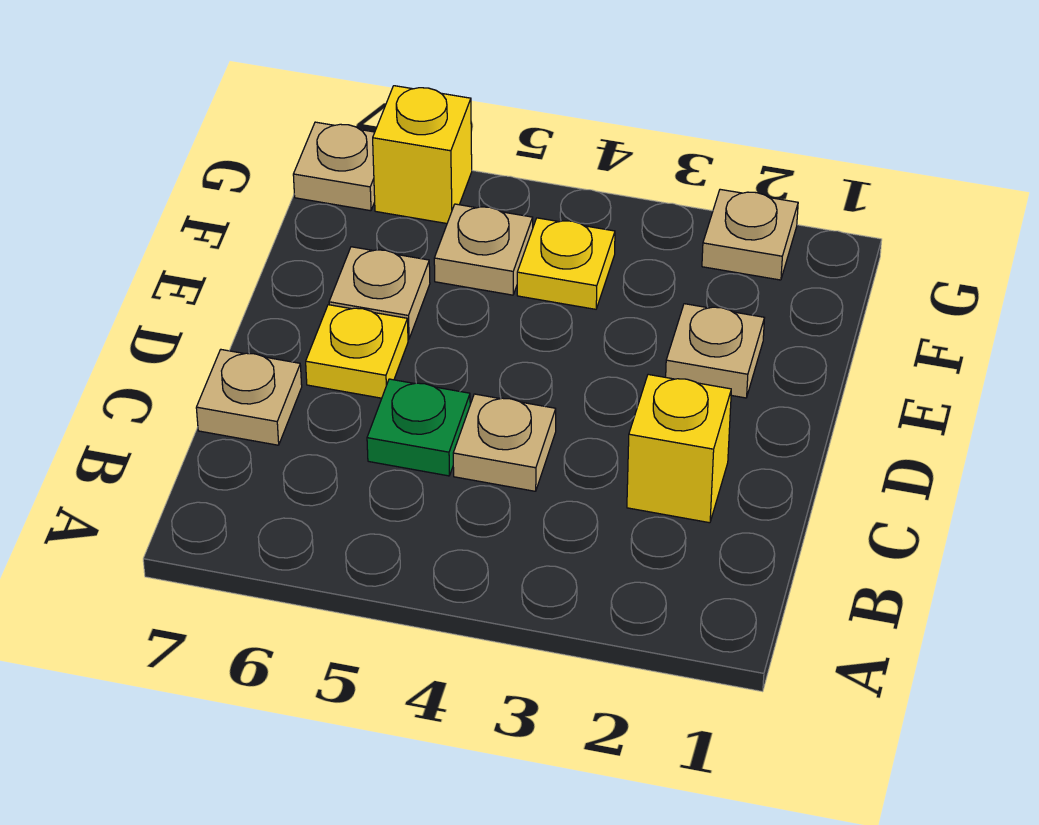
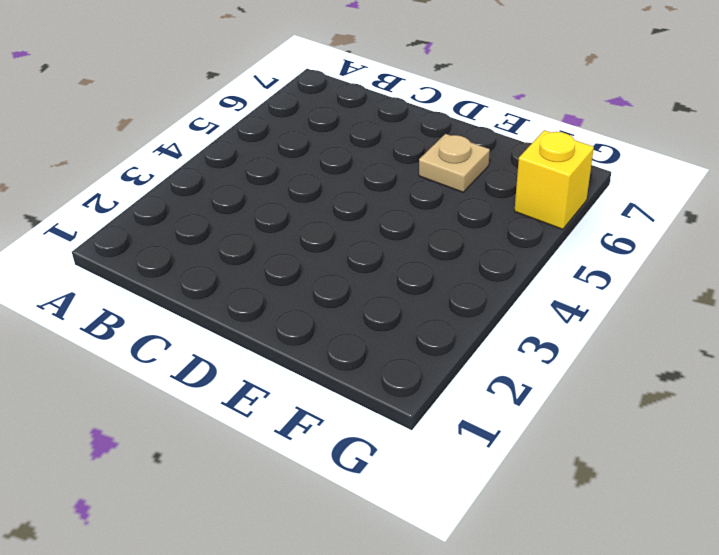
none -> yellow brick C2 level 1
none -> tan plate C4 level 1
none -> green plate C5 level 1

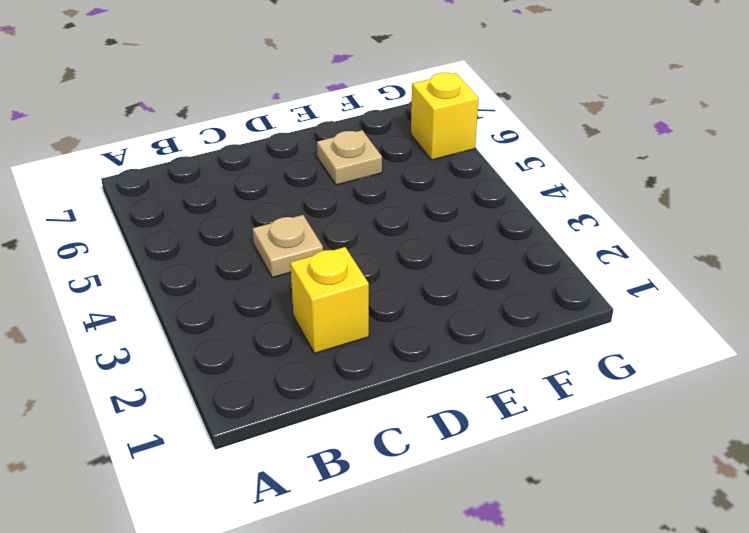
none -> green plate C5 level 1
none -> tan plate C7 level 1
none -> yellow plate D6 level 1

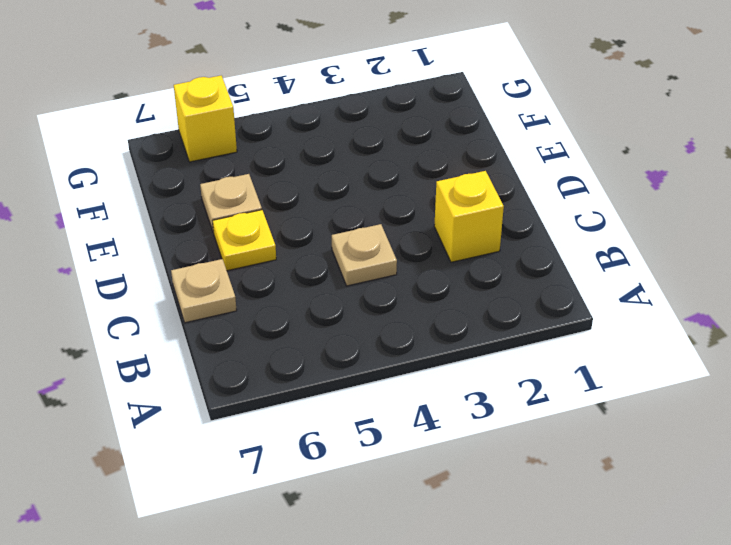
none -> green plate C5 level 1
none -> tan plate E2 level 1
none -> yellow plate F4 level 1

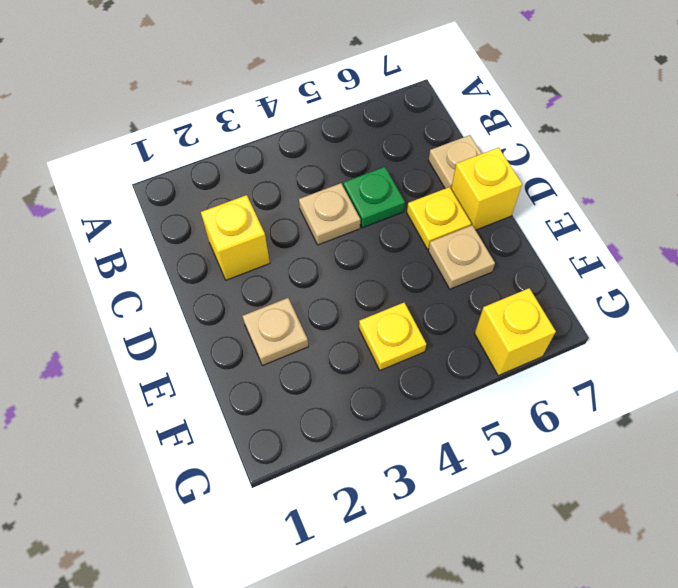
yellow brick D7 level 1 -> none
none -> tan plate F5 level 1
none -> tan plate G2 level 1
none -> tan plate G7 level 1

